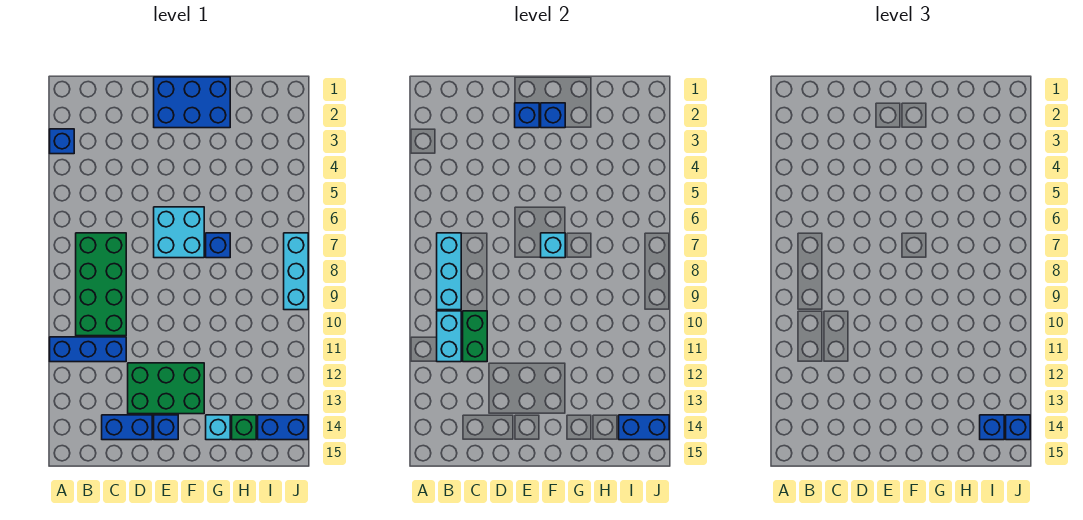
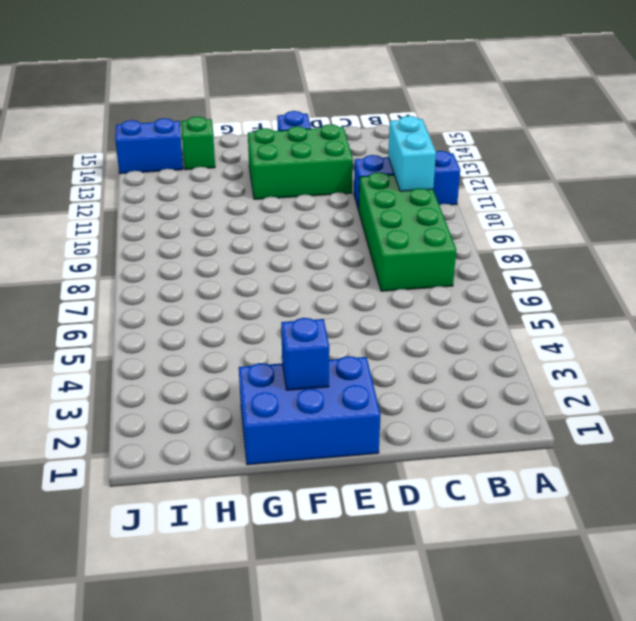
none -> blue brick A3 level 1
none -> blue brick C14:D14 level 1
none -> cyan brick E6:F7 level 1

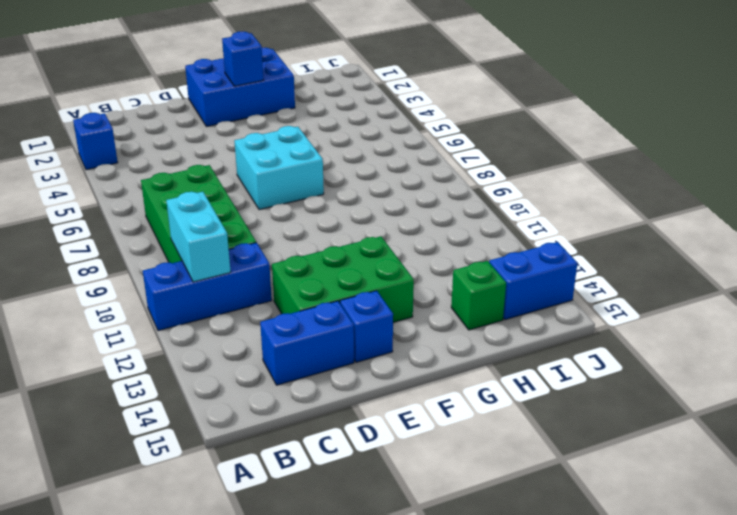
none -> blue brick G7 level 1
none -> cyan brick G14 level 1
none -> cyan brick J7:J9 level 1

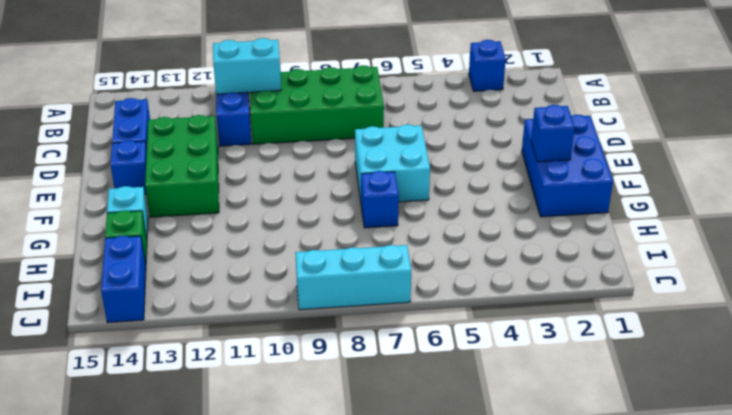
none -> cyan brick B7:B9 level 2
none -> green brick C10:C11 level 2
none -> blue brick E2 level 2

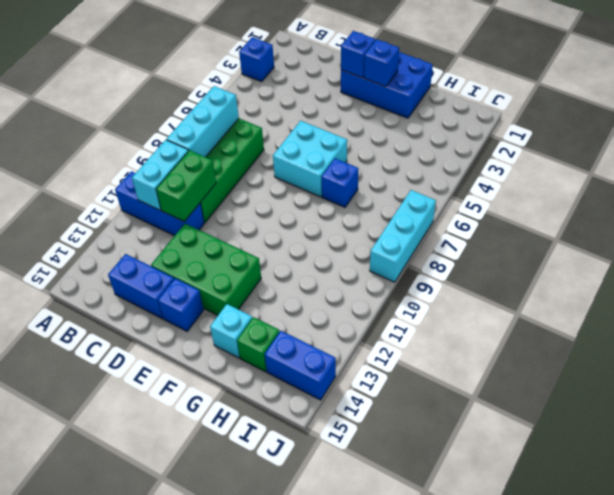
none -> cyan brick F7 level 2
none -> blue brick I14:J14 level 2
none -> blue brick I14 level 3

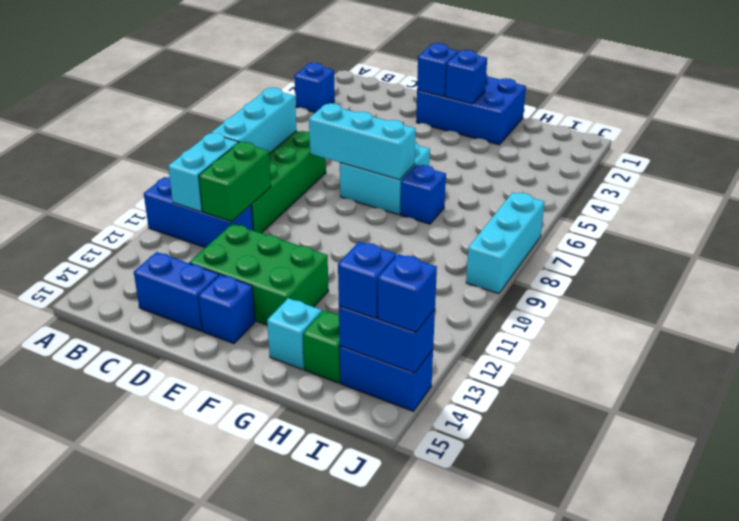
cyan brick D7:F7 level 2 -> cyan brick F7 level 2

